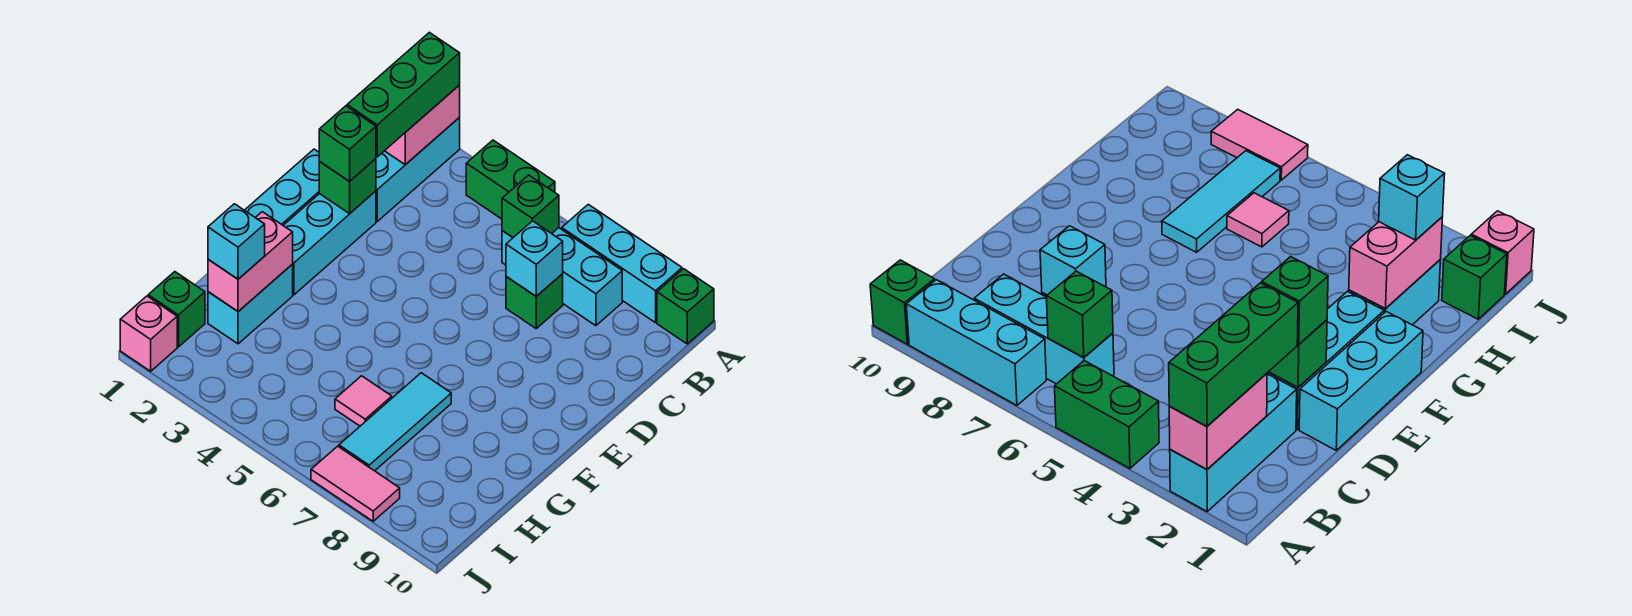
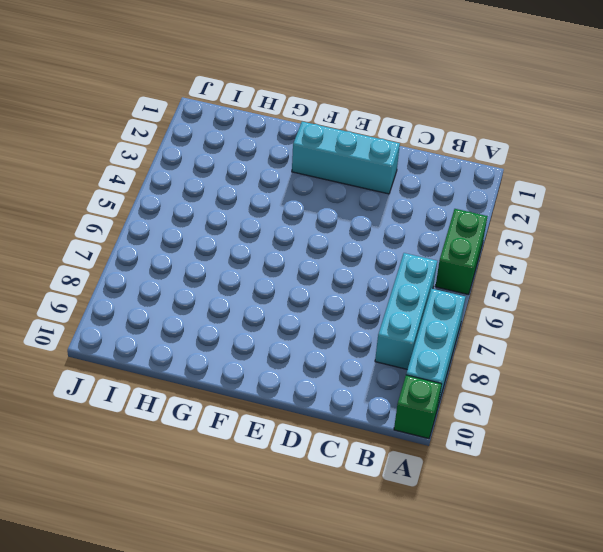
none -> cyan brick A2:C2 level 1
none -> green brick C7 level 1
none -> cyan brick D1:F1 level 1

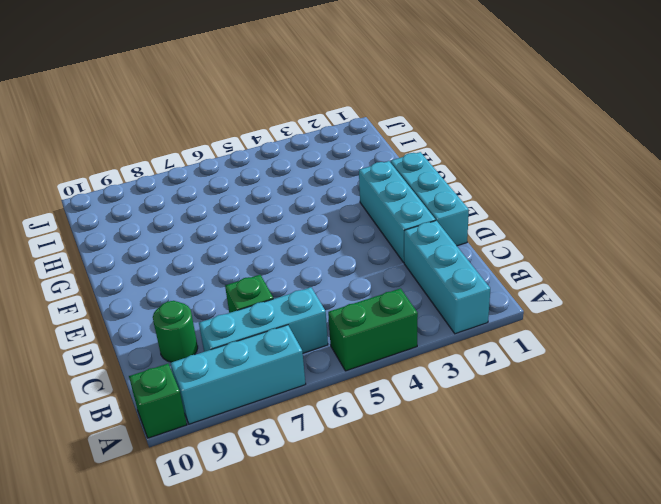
green round brick C9 level 1 -> none
none -> cyan brick G2:H2 level 1
none -> cyan tile G7:I7 level 1
none -> pink tile H6 level 1

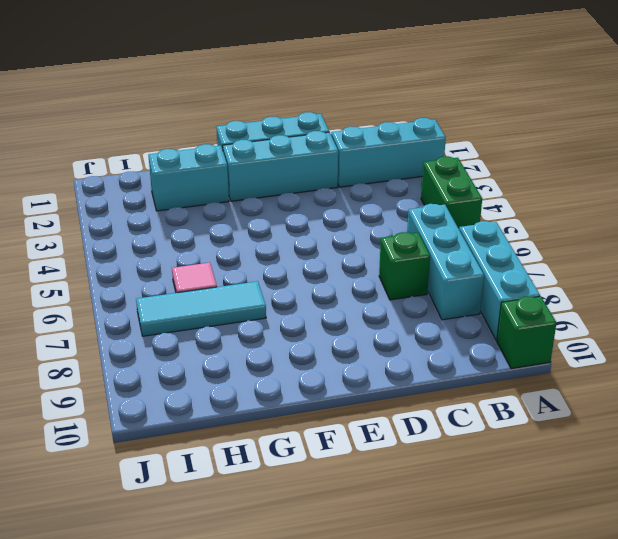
none -> green brick I1 level 1
none -> pink brick J1 level 1
none -> pink tile J7:J8 level 1

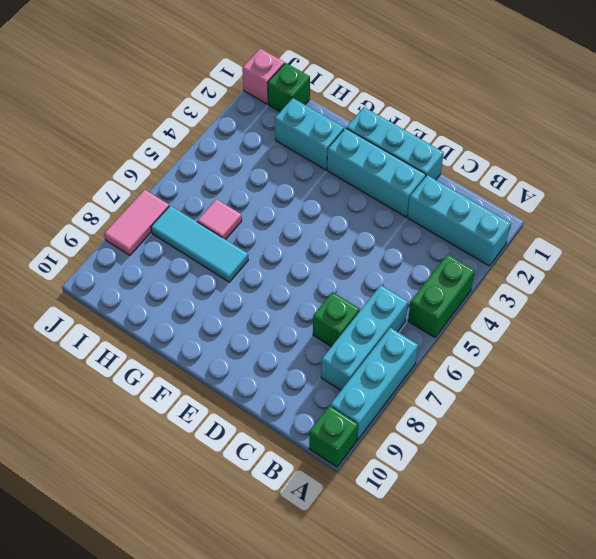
none -> pink brick A2:B2 level 2
none -> green brick B6 level 2
none -> cyan brick C7 level 2

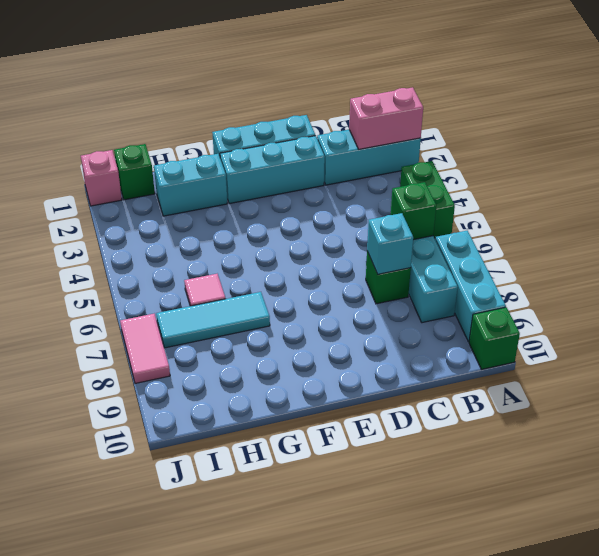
none -> green brick D2 level 2
none -> pink brick G2:H2 level 2
none -> green brick A2:C2 level 3

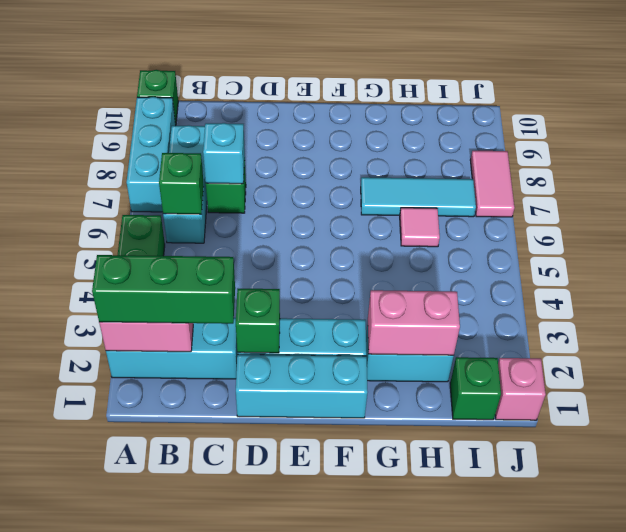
none -> green brick D2 level 3
none -> cyan brick H2 level 3

